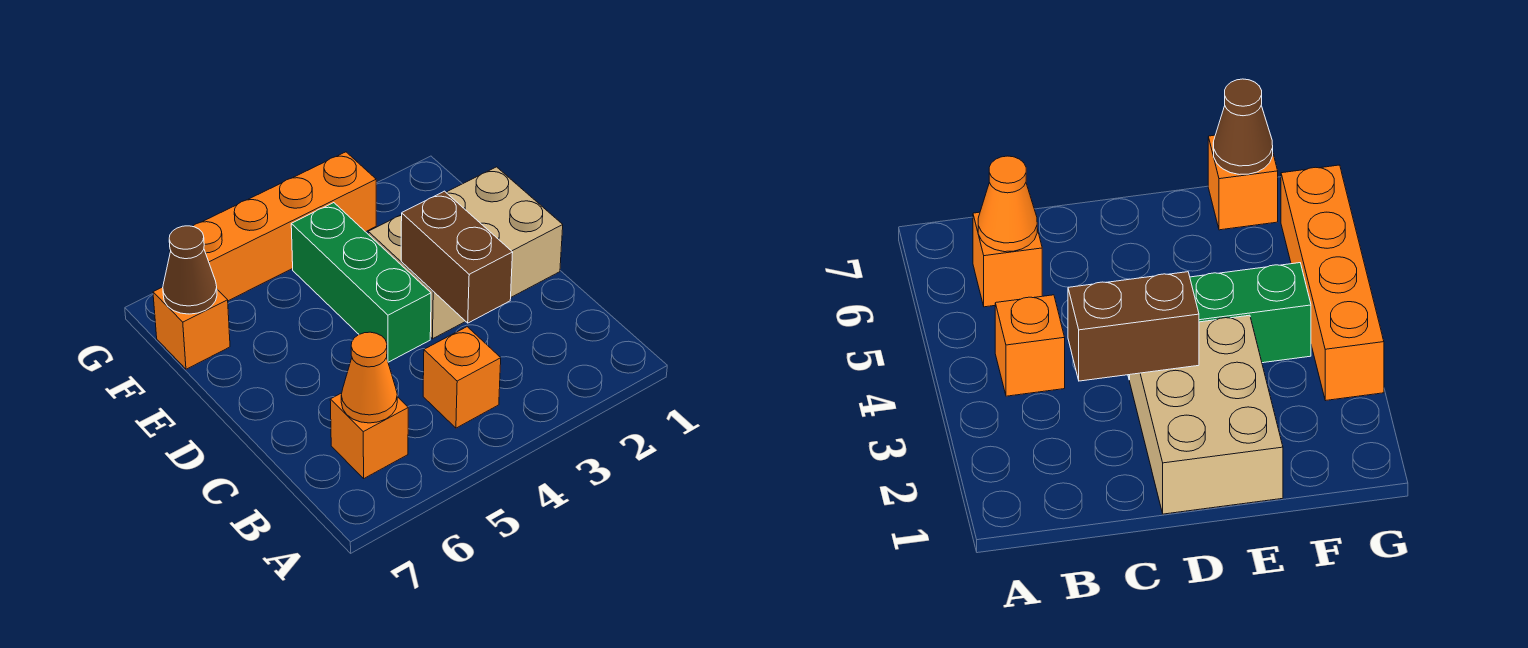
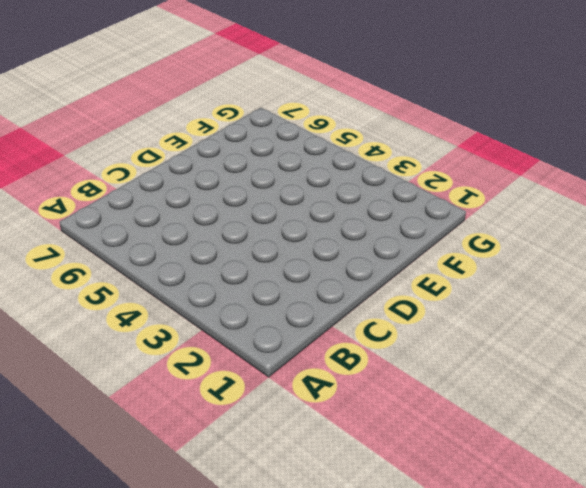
none -> orange brick B4 level 1
none -> orange brick B6 level 1

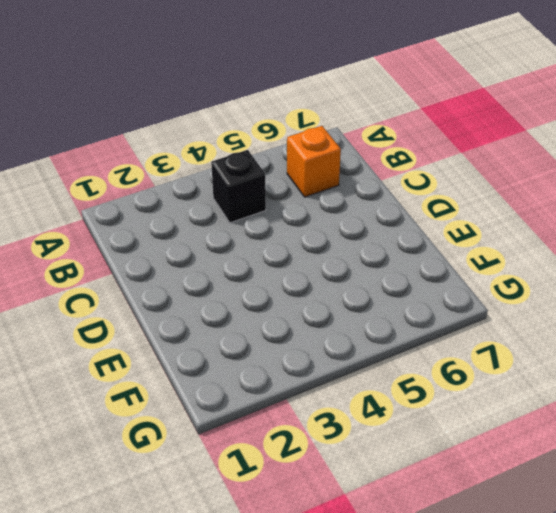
black brick B4 level 1 -> orange brick B4 level 1
none -> tan brick D1:E3 level 1
none -> green brick D4:F4 level 1

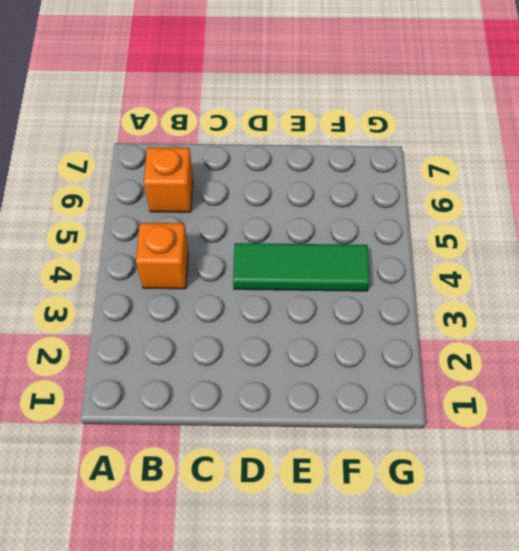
green tile D4:F4 level 1 -> green brick D4:F4 level 1
none -> tan brick D1:E3 level 1
none -> orange brick F7 level 1

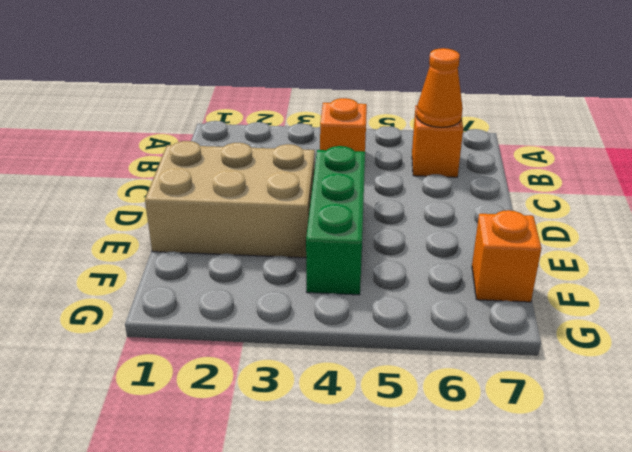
none -> orange brick G3:G6 level 1
none -> brown brick C3:D3 level 2

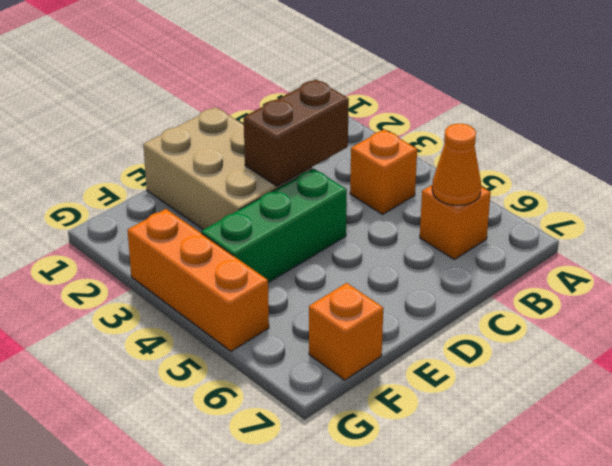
orange brick G3:G5 level 1 -> orange brick G3:G6 level 1
none -> brown cone F7 level 2

